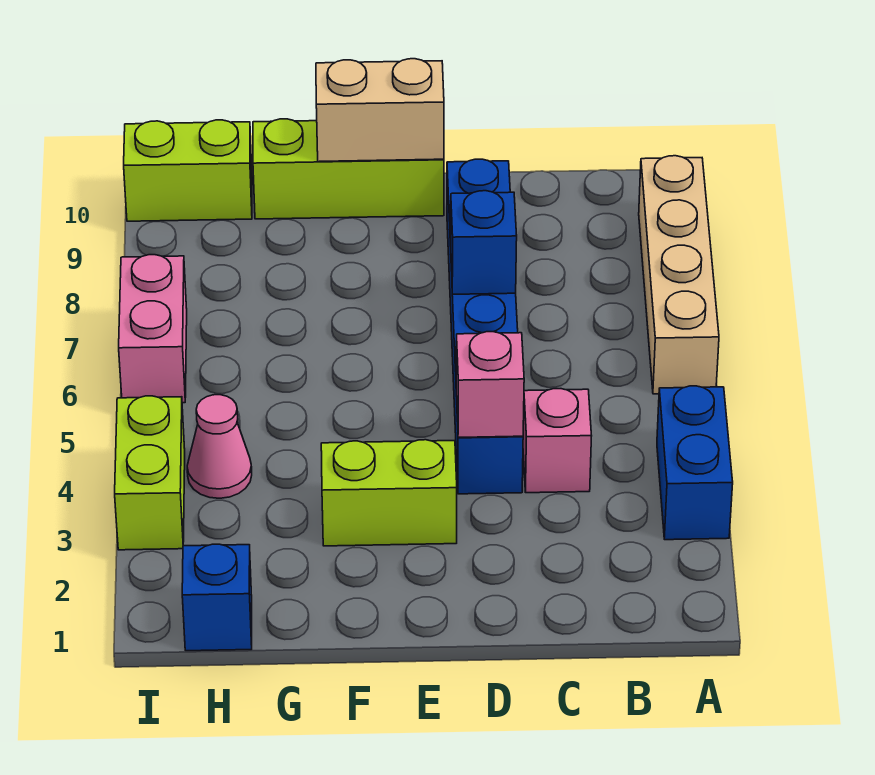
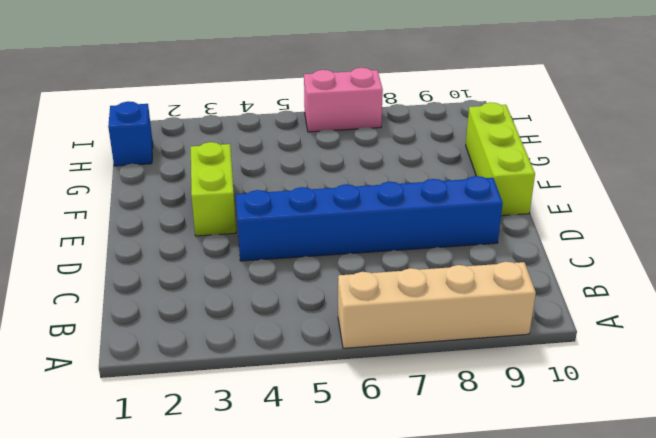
none -> blue brick A3:A4 level 1
none -> pink brick C4 level 1
none -> pink cone H4 level 1

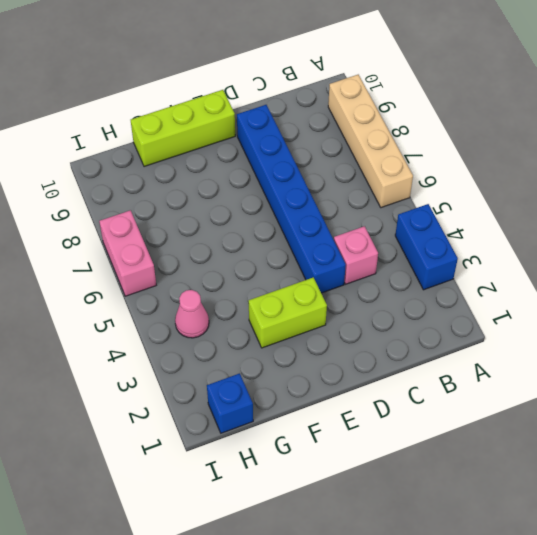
none -> lime brick H10:I10 level 1
none -> lime brick I3:I4 level 1
none -> pink brick D4 level 2

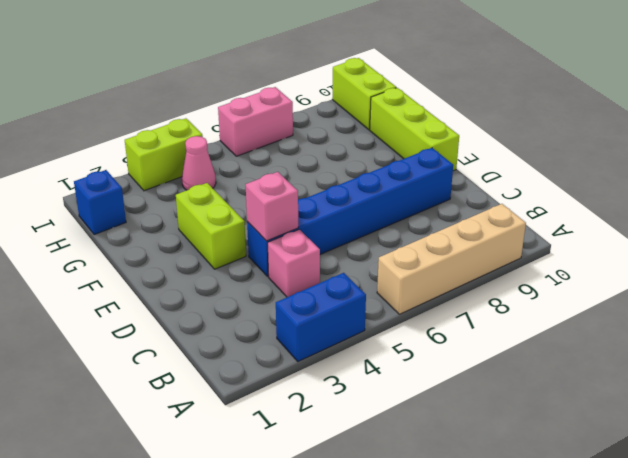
none -> blue brick D7 level 2
none -> tan brick E10:F10 level 2

